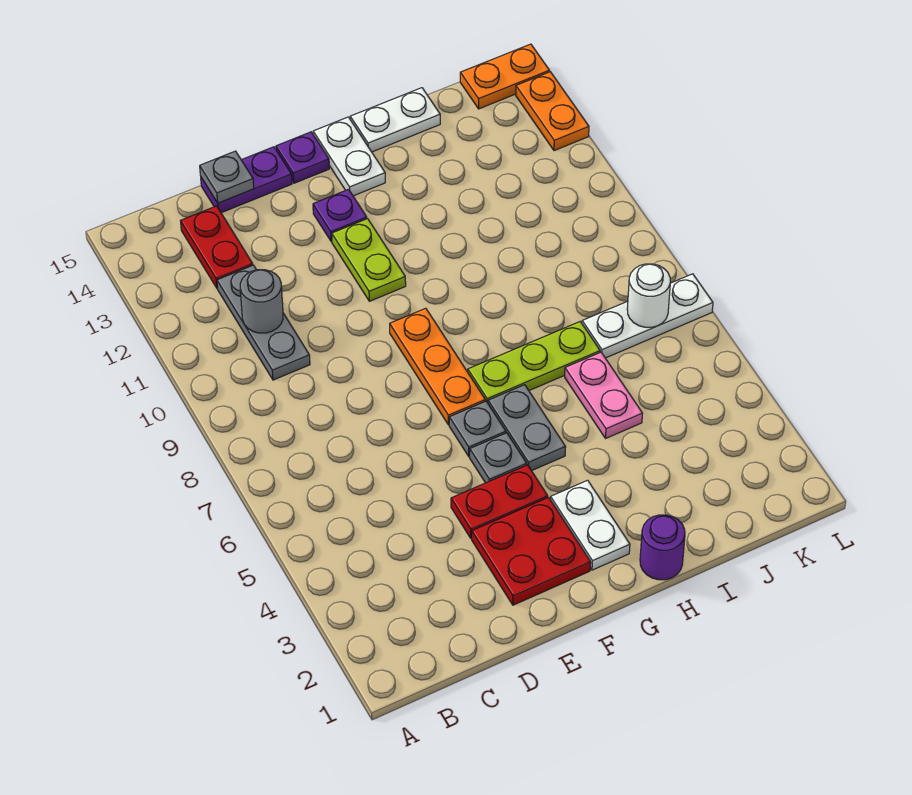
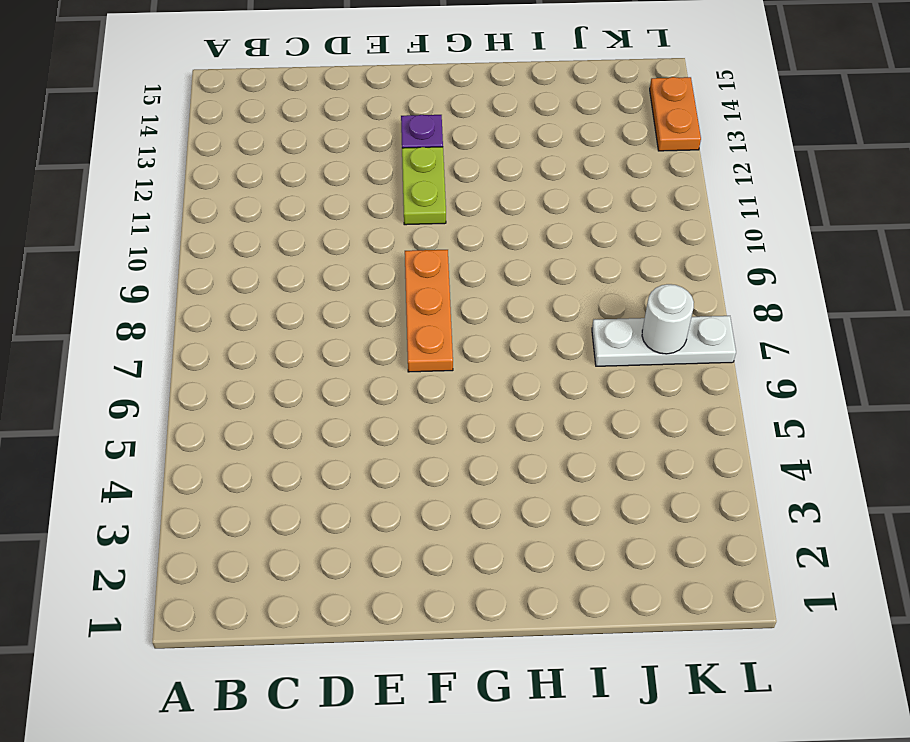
none -> grey plate C10:C12 level 1
none -> red plate C13:C14 level 1
none -> purple plate D15:E15 level 1

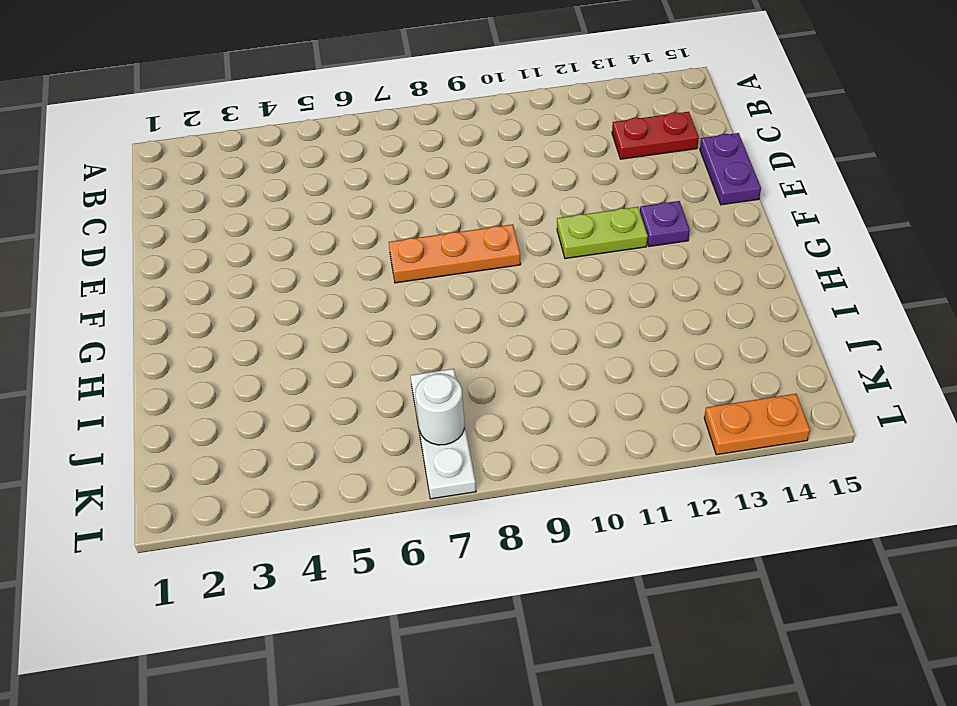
none -> grey plate C10:C12 level 1
none -> red plate E2:F3 level 1
none -> red plate E4:F4 level 1

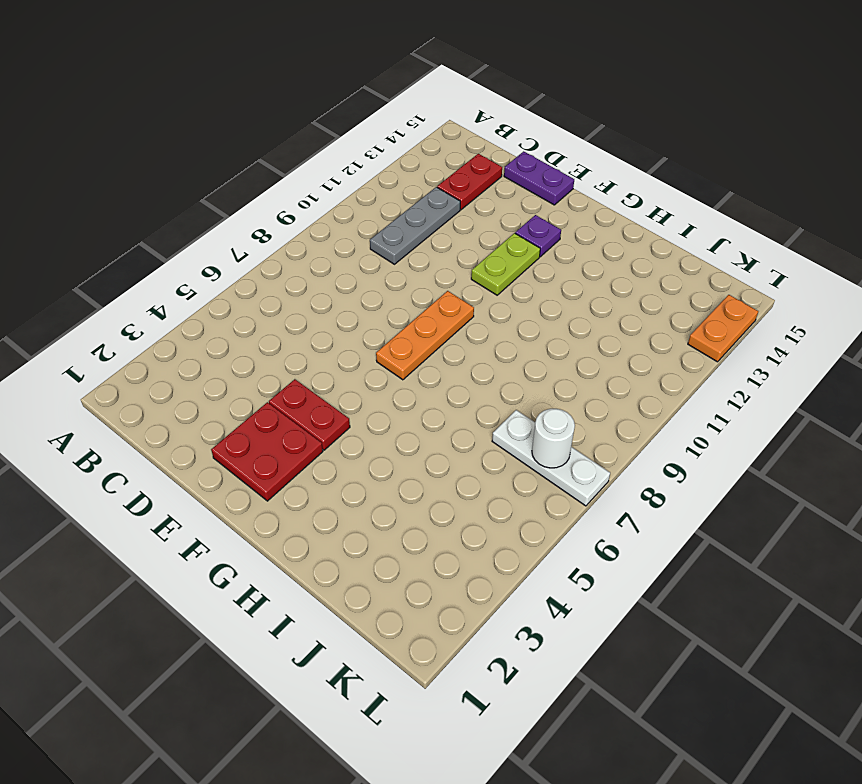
none -> grey plate F5 level 1
none -> grey plate F6 level 1
none -> purple plate F15 level 1

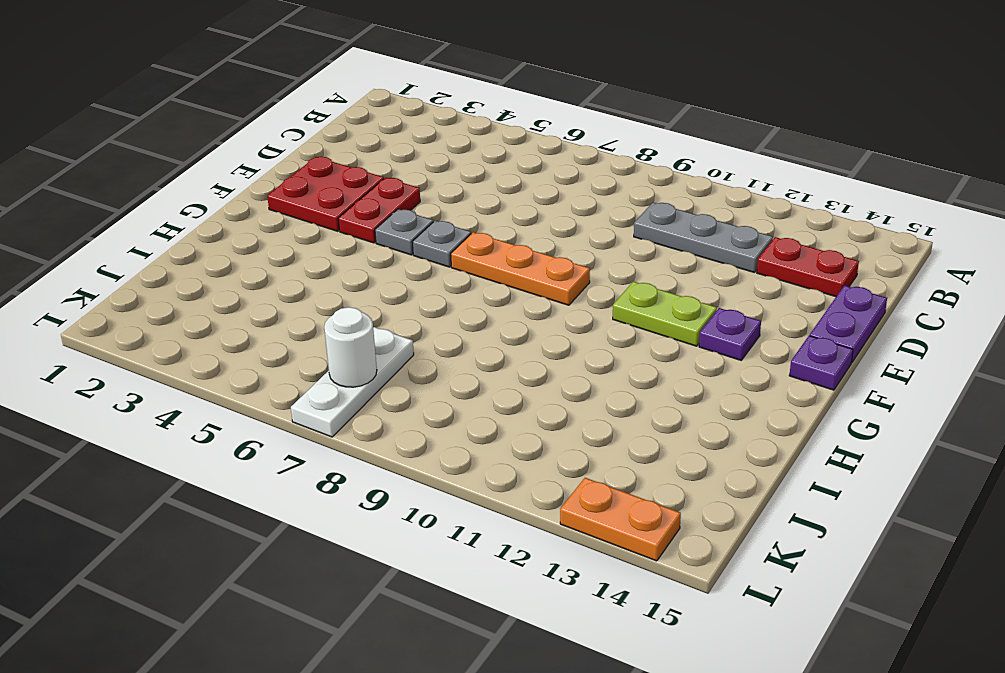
none -> white plate G2:G3 level 1
none -> grey plate G5:G6 level 1
none -> lime plate G7:I7 level 1

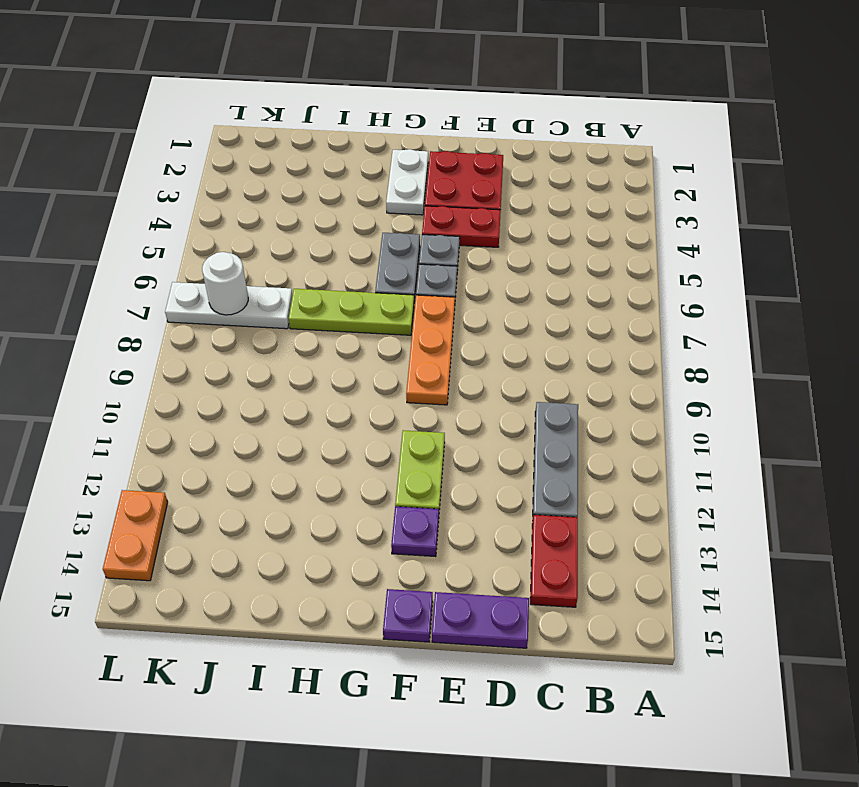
none -> white plate G14:G15 level 1
none -> purple round brick H1 level 1
none -> white plate H15:I15 level 1

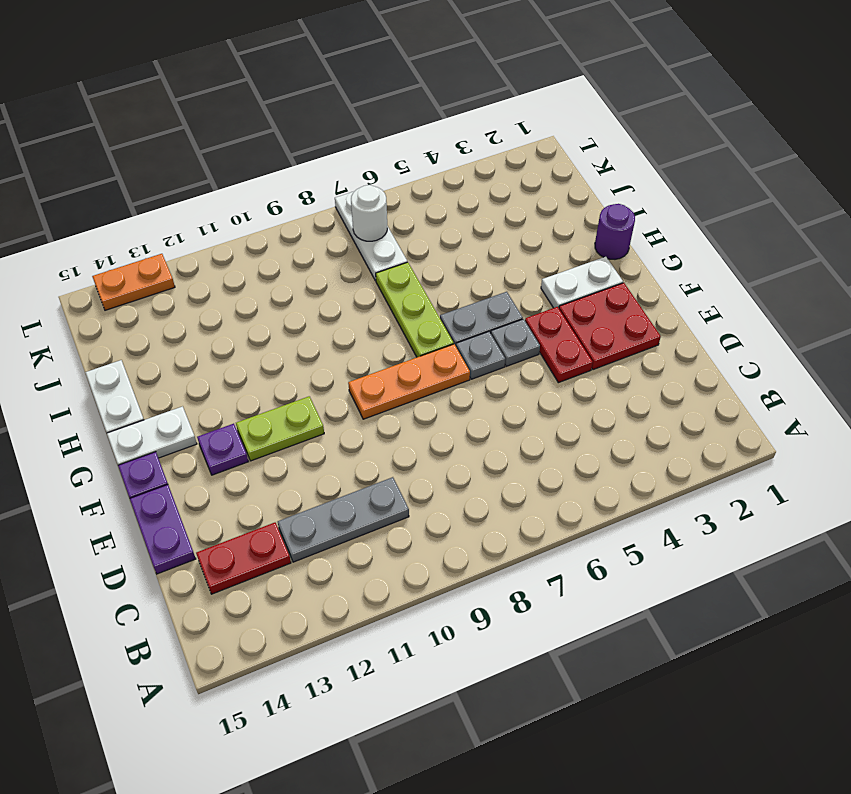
none -> pink plate I5:I6 level 1
none -> orange plate K15:L15 level 1
none -> grey round brick C11 level 2

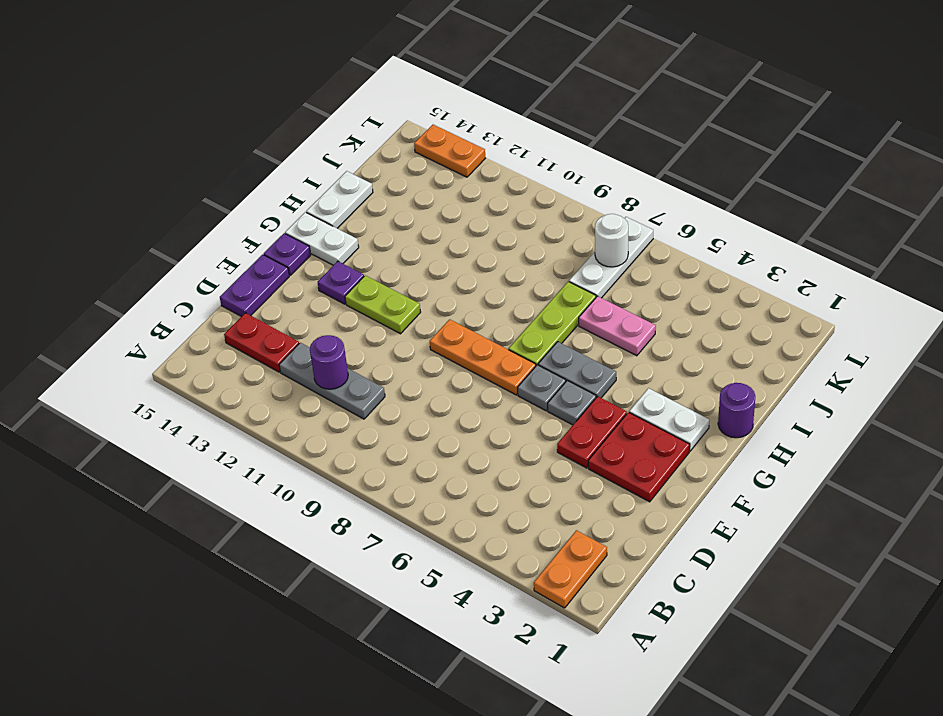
orange plate A2:B2 level 1 -> orange plate K15:L15 level 1
purple round brick C11 level 2 -> grey round brick C11 level 2
none -> grey plate D15 level 2

